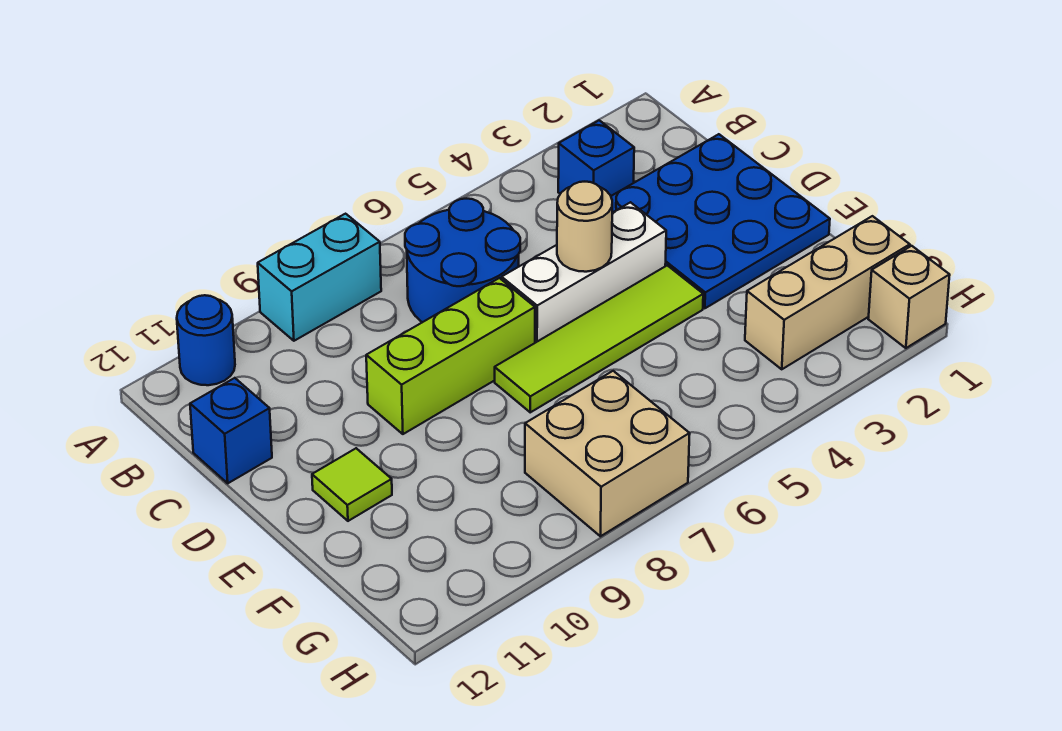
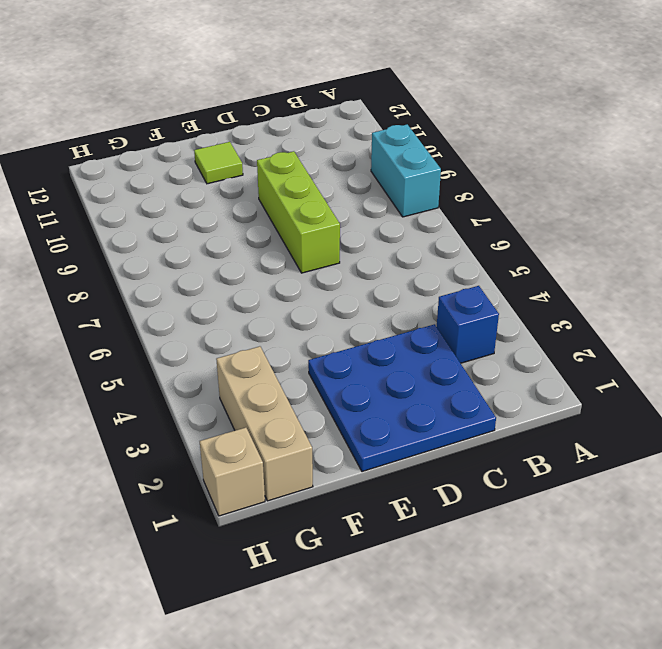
none -> blue round brick A11 level 1
none -> blue round brick B6:C7 level 1
none -> blue brick C12 level 1

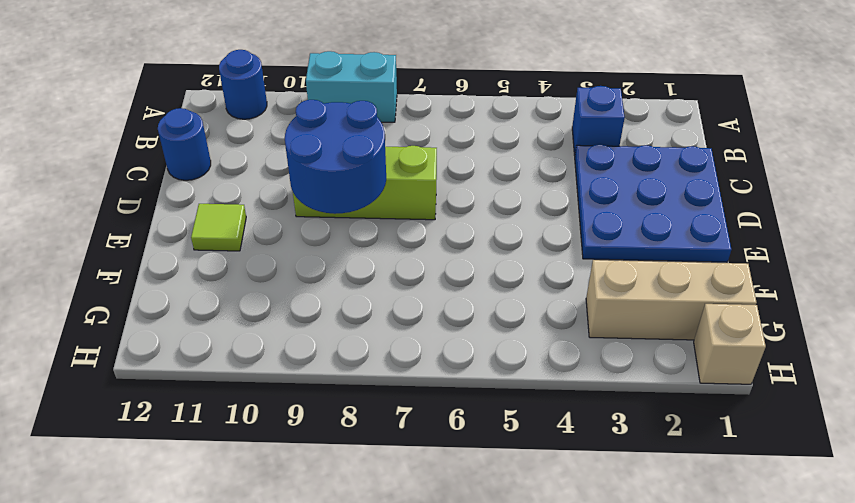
blue round brick C12 level 1 -> blue brick C12 level 1
blue round brick D8:E9 level 2 -> blue round brick B6:C7 level 1
none -> white brick D4:D6 level 1
none -> lime tile E4:E7 level 1
none -> tan brick G7:H8 level 1

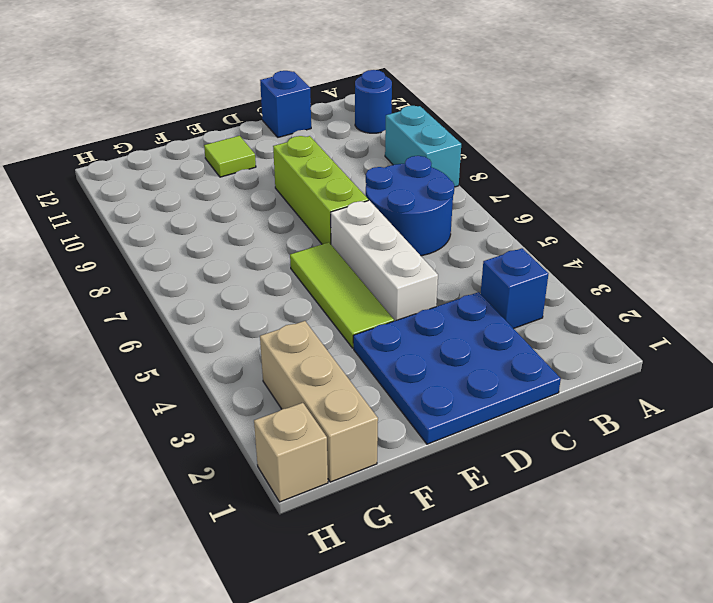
lime tile E4:E6 level 1 -> lime tile E4:E7 level 1
none -> tan brick G7:H8 level 1
none -> tan round brick D5 level 2

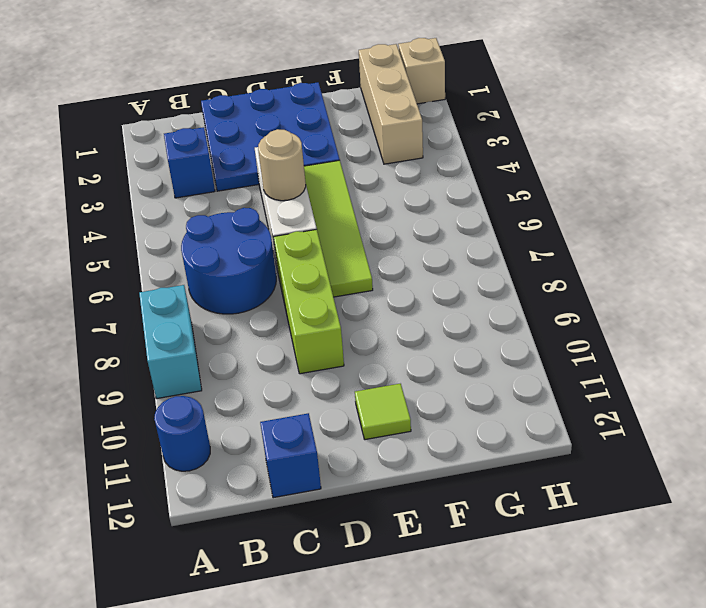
none -> tan brick G7:H8 level 1

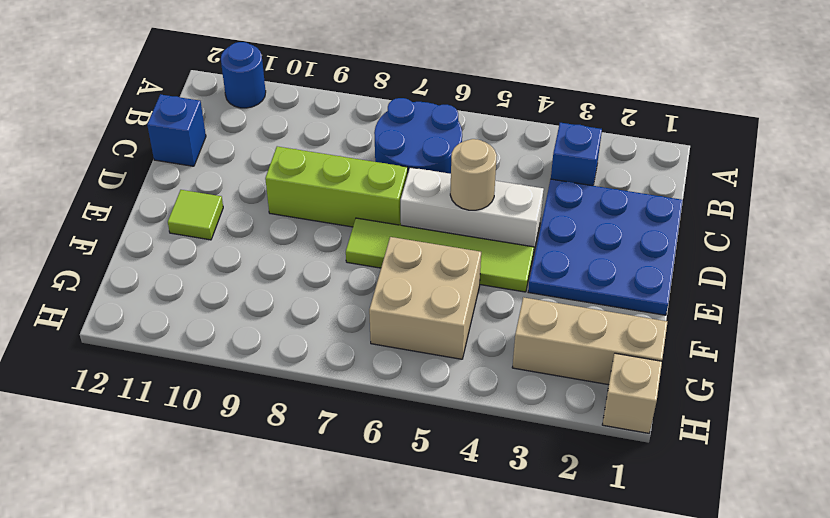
tan brick F5:G6 level 1 -> tan brick G7:H8 level 1
none -> cyan brick A8:A9 level 1

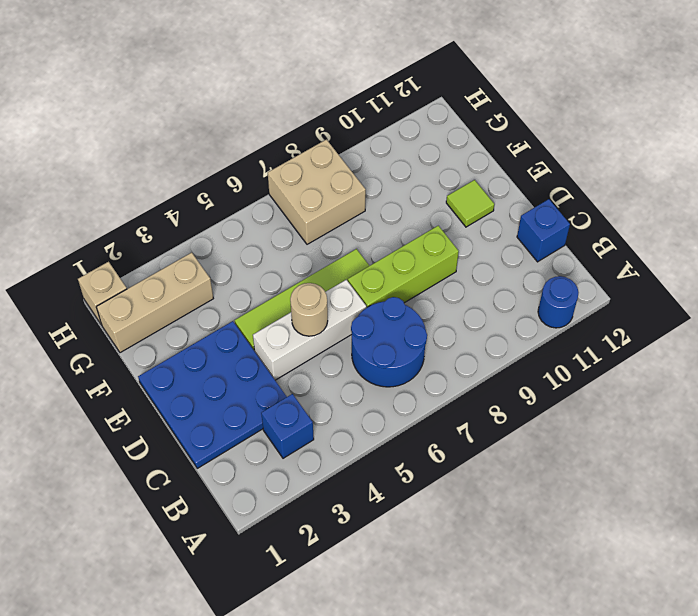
none -> cyan brick A8:A9 level 1

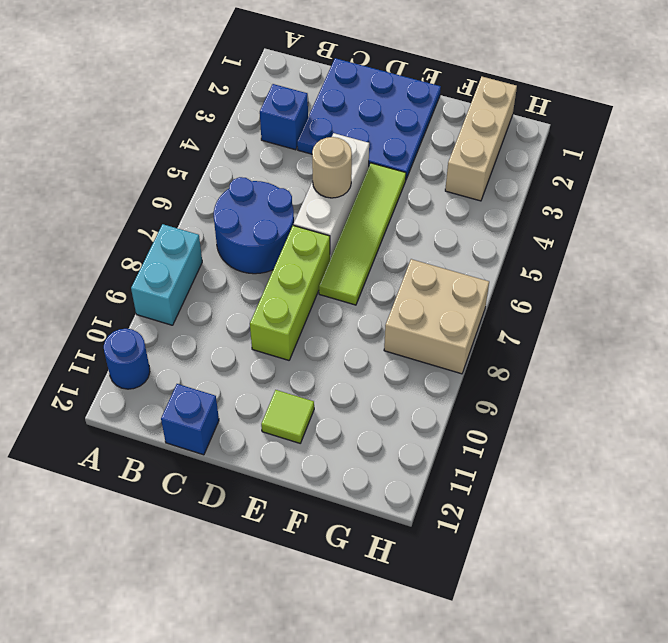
none -> tan brick H1 level 1

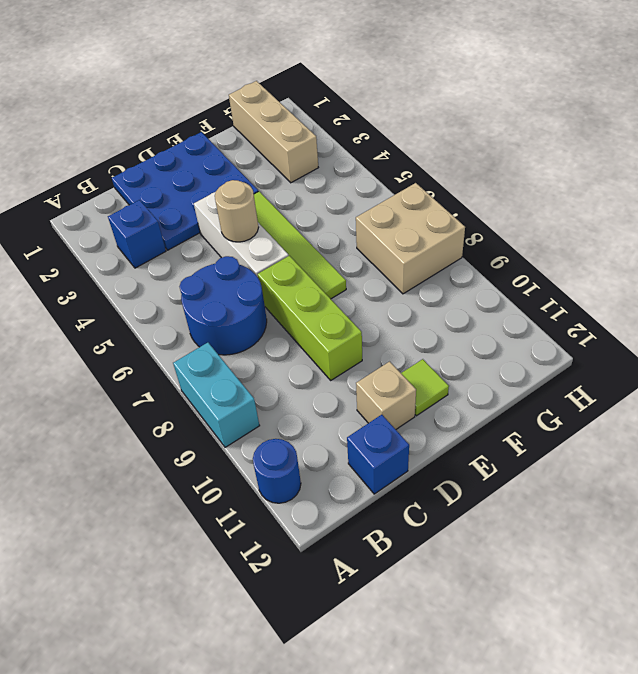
tan brick D11 level 1 -> tan brick H1 level 1

